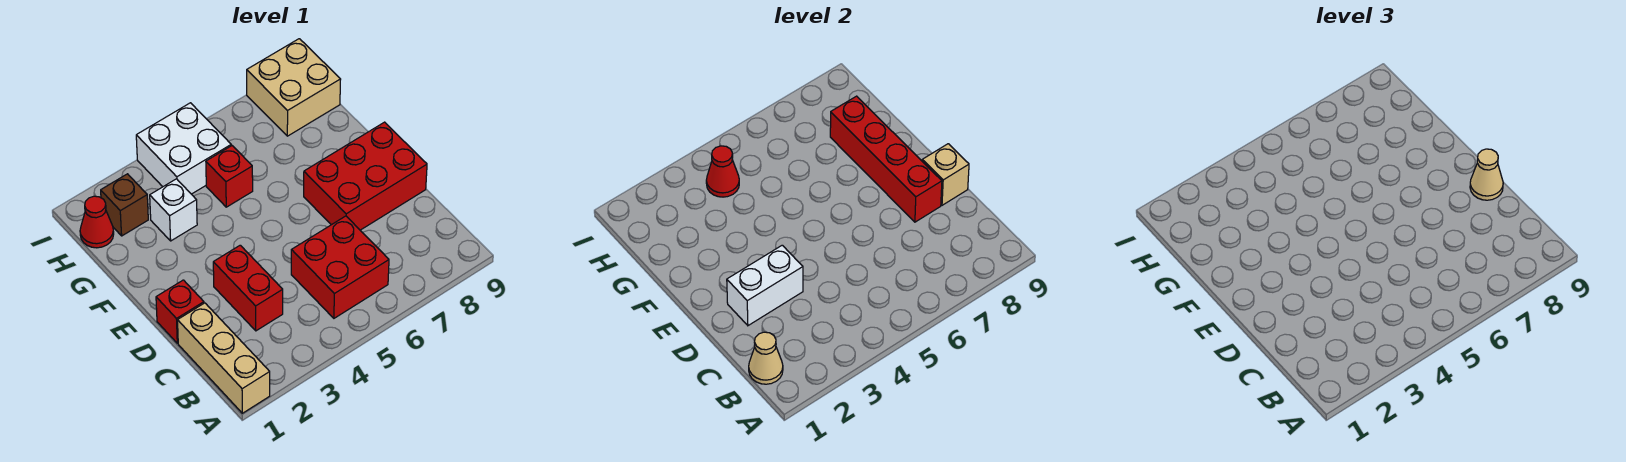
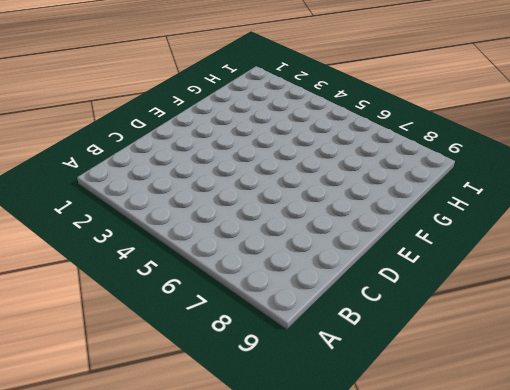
none -> tan brick A1:C1 level 1
none -> red brick B5:C6 level 1
none -> red brick C3:D3 level 1

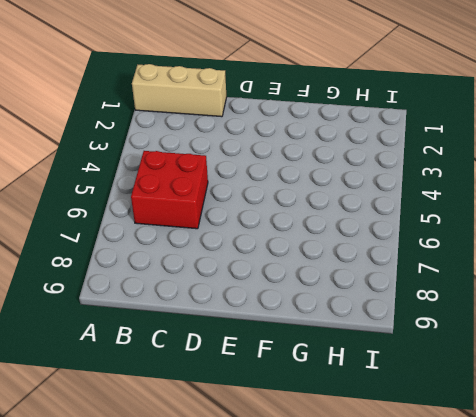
none -> red brick C3:D3 level 1
none -> red brick D1 level 1
none -> red brick D7:E9 level 1

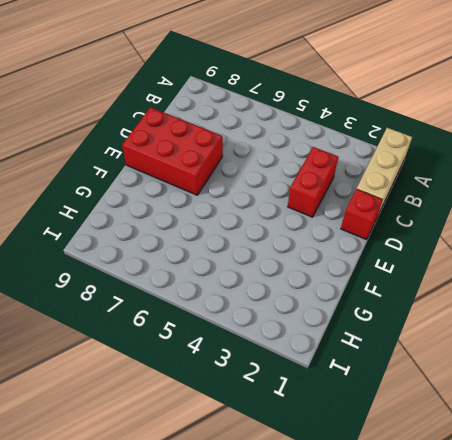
none -> red brick B5:C6 level 1
none -> white brick G3 level 1
none -> red brick G5 level 1

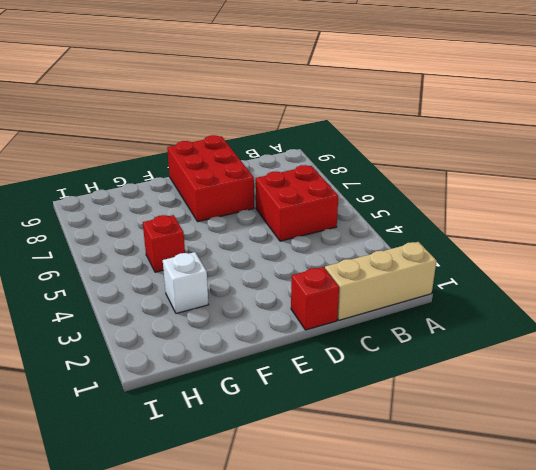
none -> red brick C3:D3 level 1
none -> red cone H1 level 1
none -> brown brick H2 level 1

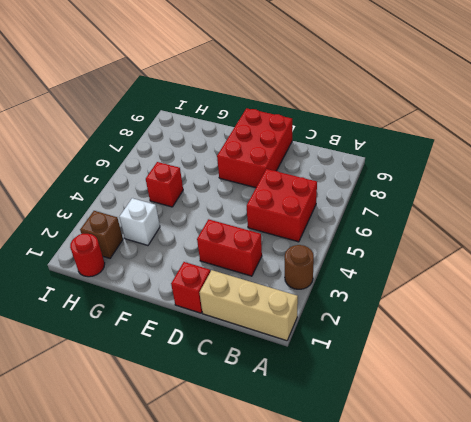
brown round brick A3 level 1 -> none
red round brick H1 level 1 -> red cone H1 level 1
none -> white brick H4:I5 level 1
none -> tan brick H8:I9 level 1
none -> tan cone B1 level 2

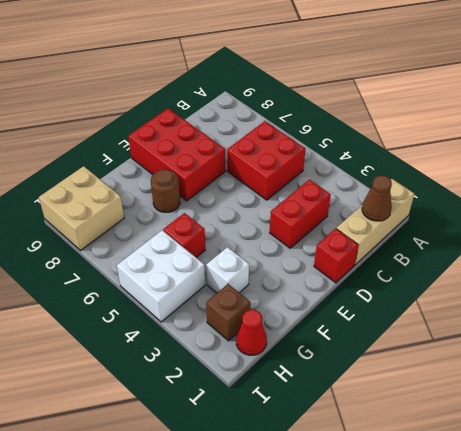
brown cone B1 level 2 -> tan cone B1 level 2
brown round brick F7 level 1 -> none
none -> white brick D2:D3 level 2
none -> red brick D8:G8 level 2
none -> tan brick D9 level 2

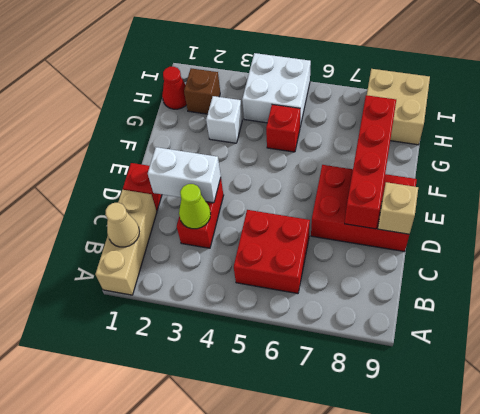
lime cone C3 level 2 -> none
none -> red cone H4 level 2
none -> tan cone D9 level 3

